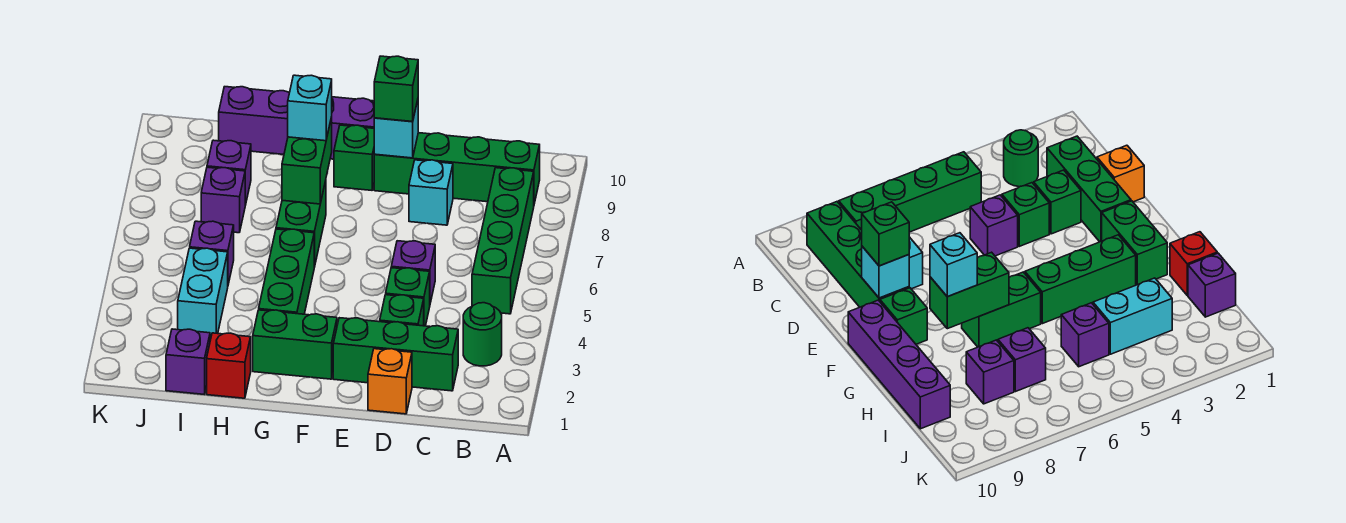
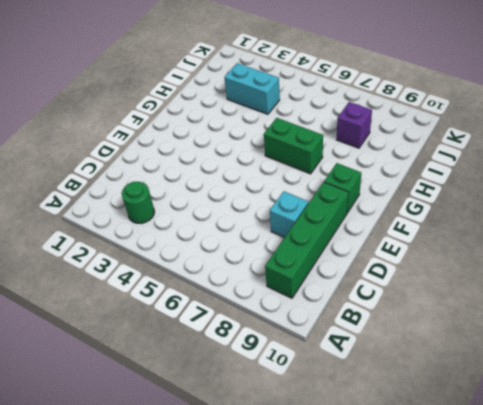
none -> green brick B5:B8 level 1
none -> green brick C2:E2 level 1
none -> orange brick D1 level 1

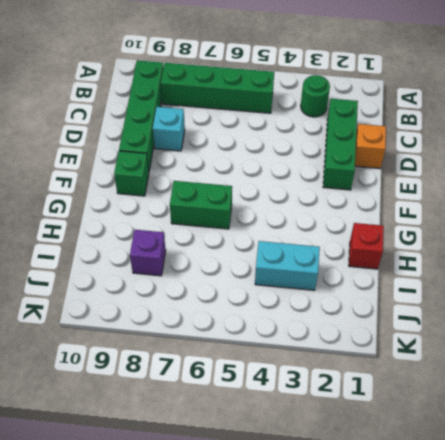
none -> green brick D3 level 1
none -> green brick D4 level 1
none -> purple brick D5 level 1

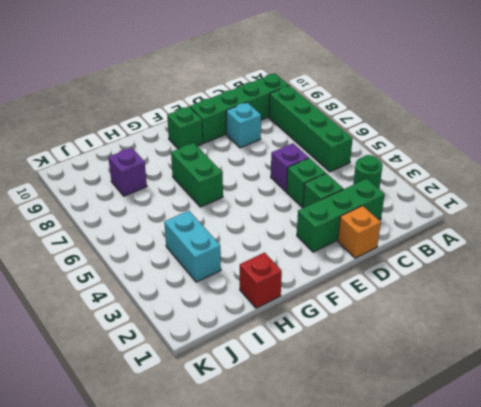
none -> green brick F2:G2 level 1
none -> purple brick F10:I10 level 1
none -> green brick G3:G5 level 1

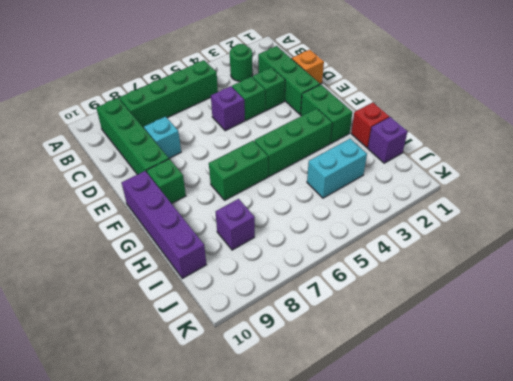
none -> purple brick I5 level 1
none -> purple brick I7 level 1
none -> cyan brick E9 level 2

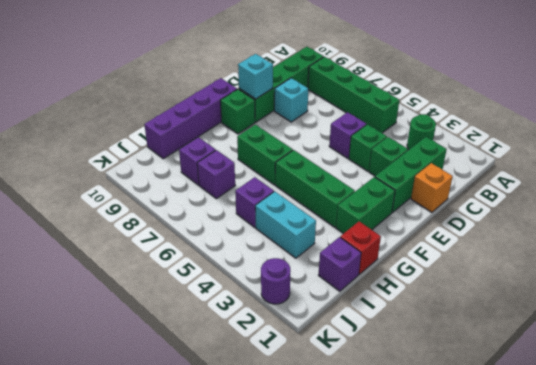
purple round brick K2 level 1 -> none
none -> green brick G7:G8 level 2
none -> green brick E9 level 3
none -> cyan brick G8 level 3

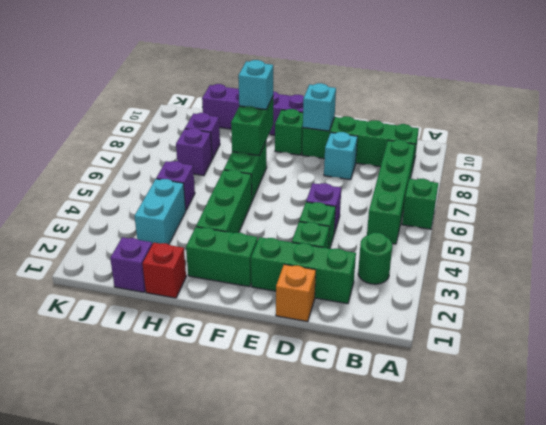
green brick A6 level 1 -> green brick E9 level 3

